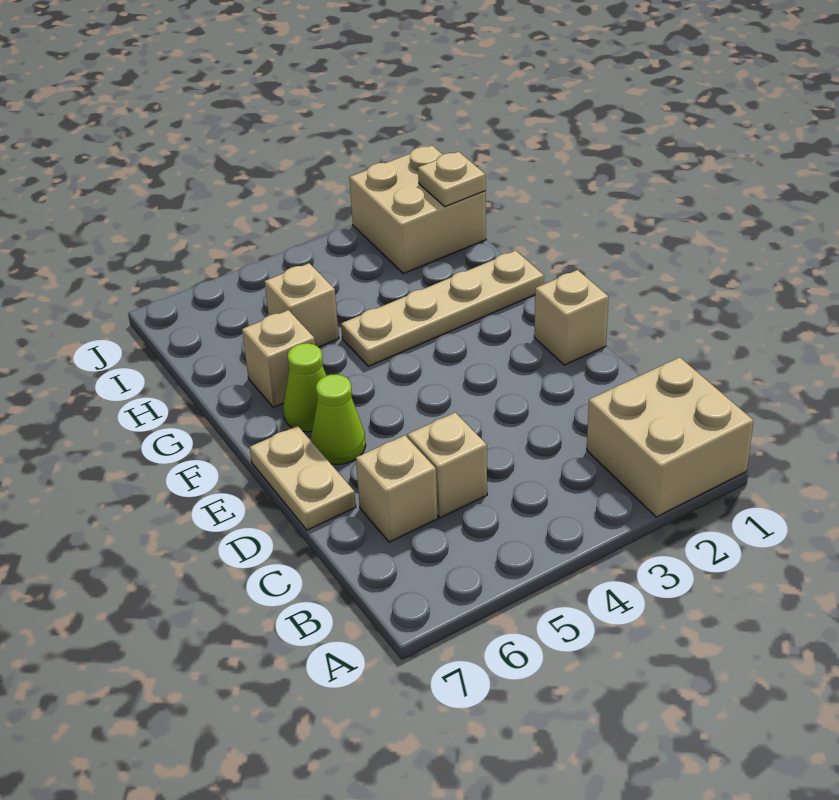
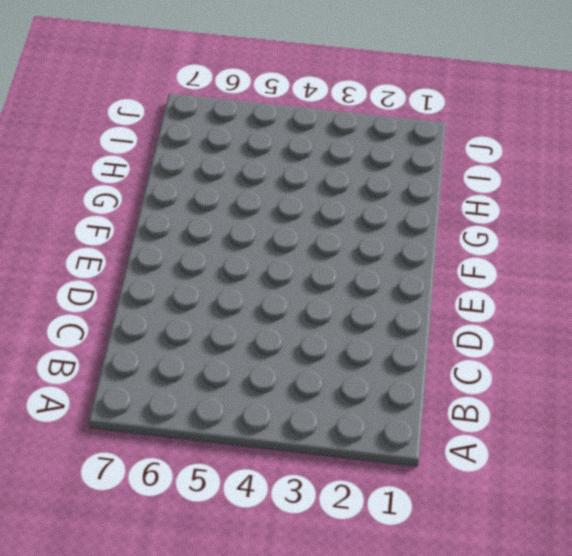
none -> tan brick A1:B2 level 1
none -> tan brick C5 level 1
none -> tan brick C6 level 1

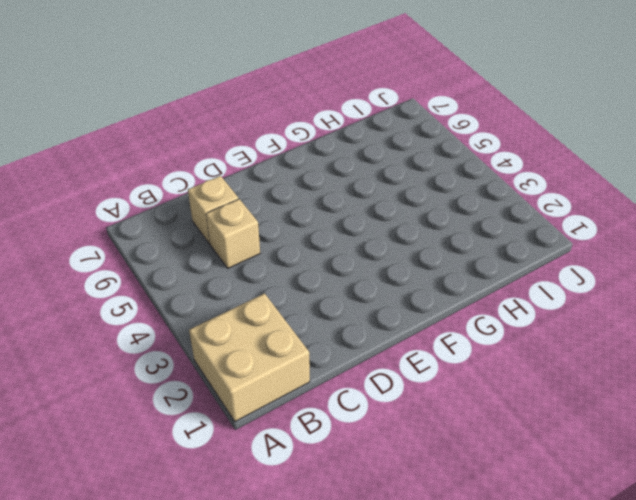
none -> tan plate D7:E7 level 1
none -> tan brick E1 level 1
none -> lime cone E6 level 1

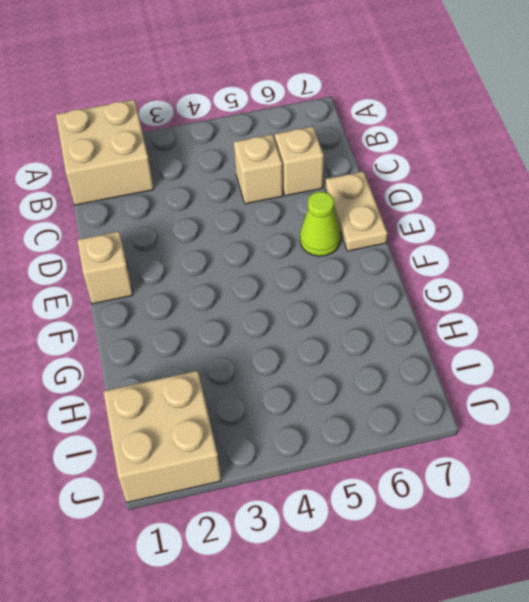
none -> lime cone F6 level 1
none -> tan plate G1:G4 level 1
none -> tan brick G6 level 1

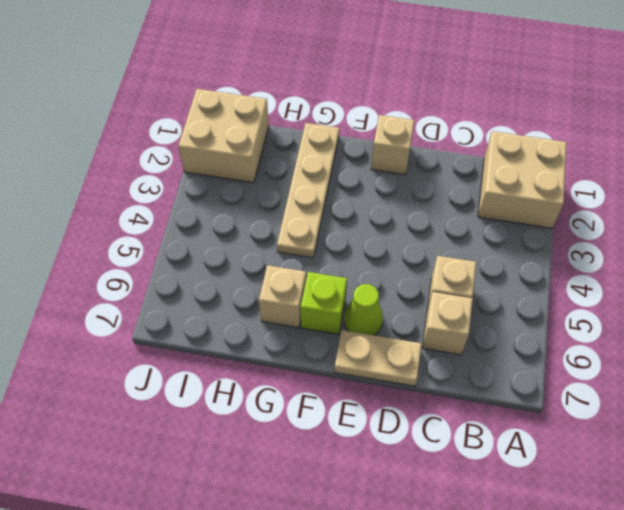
lime brick F6 level 1 -> lime cone F6 level 1
none -> tan brick H5 level 1
none -> tan plate I1 level 2

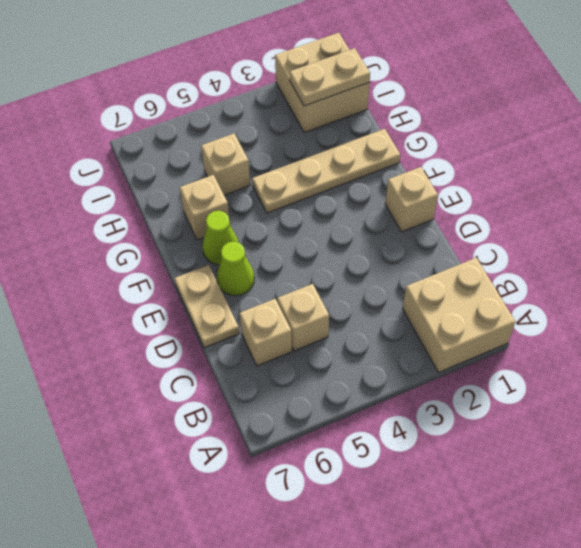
tan plate I1:I2 level 2 -> tan plate I1 level 2

